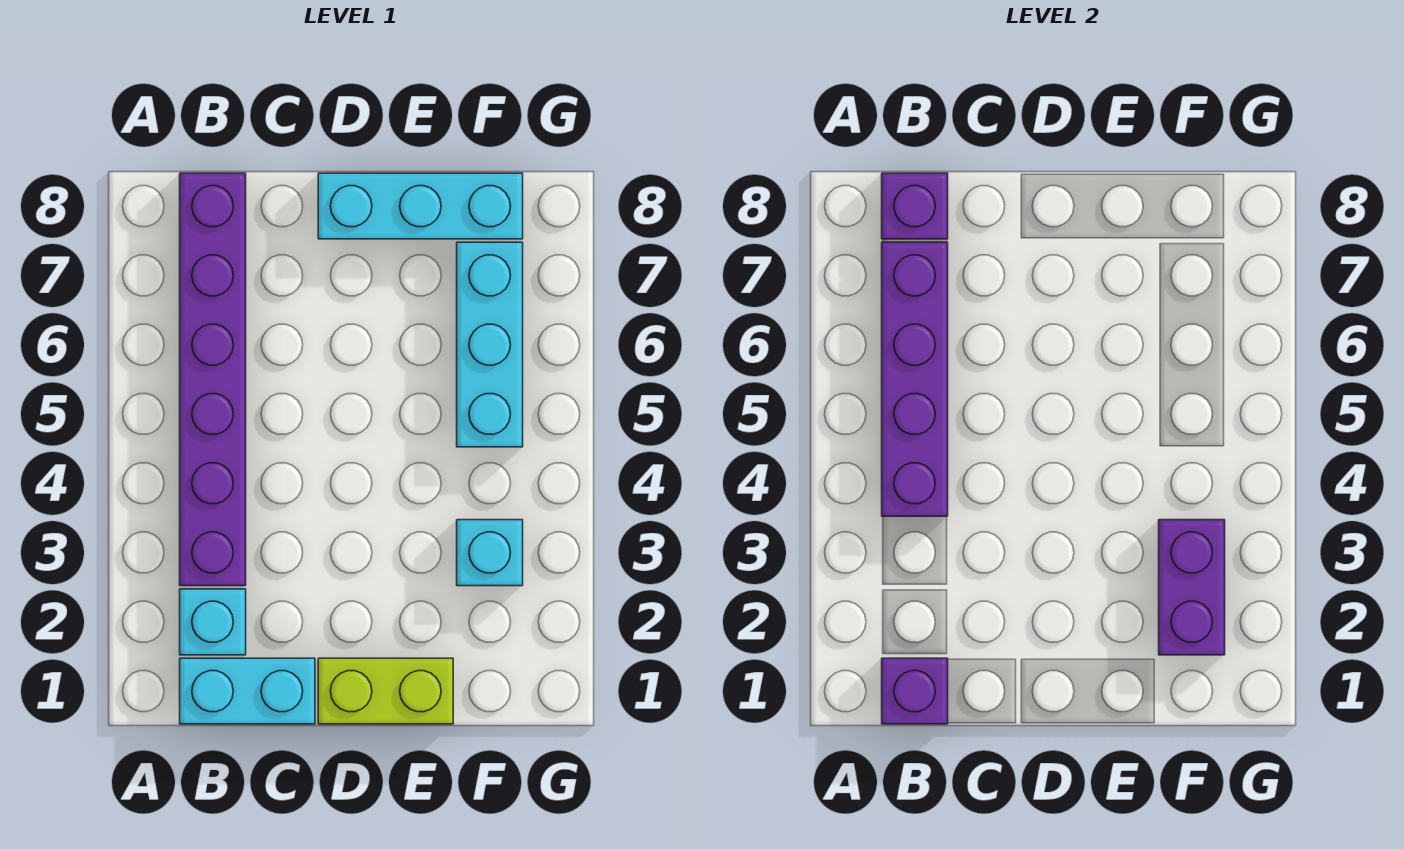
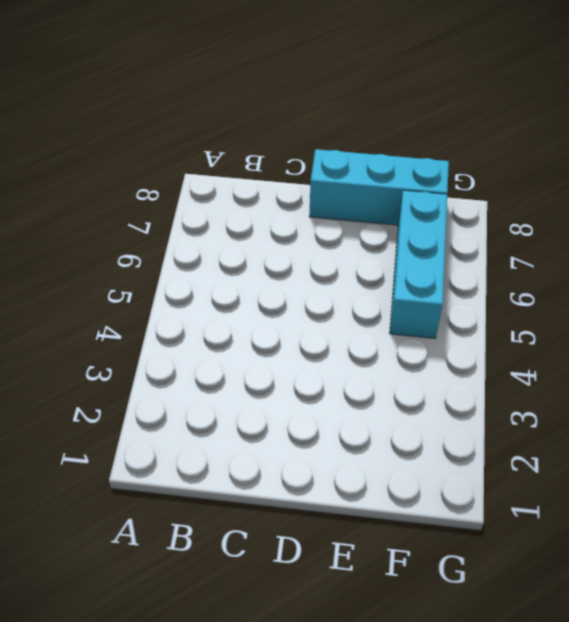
none -> cyan brick B1:C1 level 1
none -> cyan brick B2 level 1

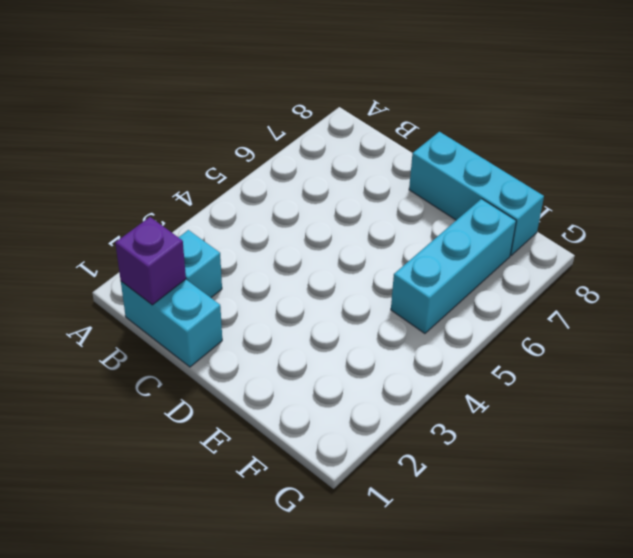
none -> purple brick B3:B8 level 1
none -> lime brick D1:E1 level 1

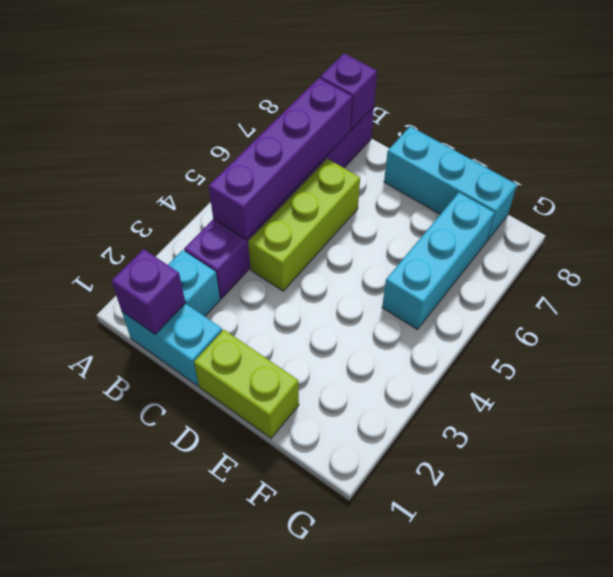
lime brick C4:C6 level 1 -> none
none -> cyan brick F3 level 1
none -> purple brick F2:F3 level 2

